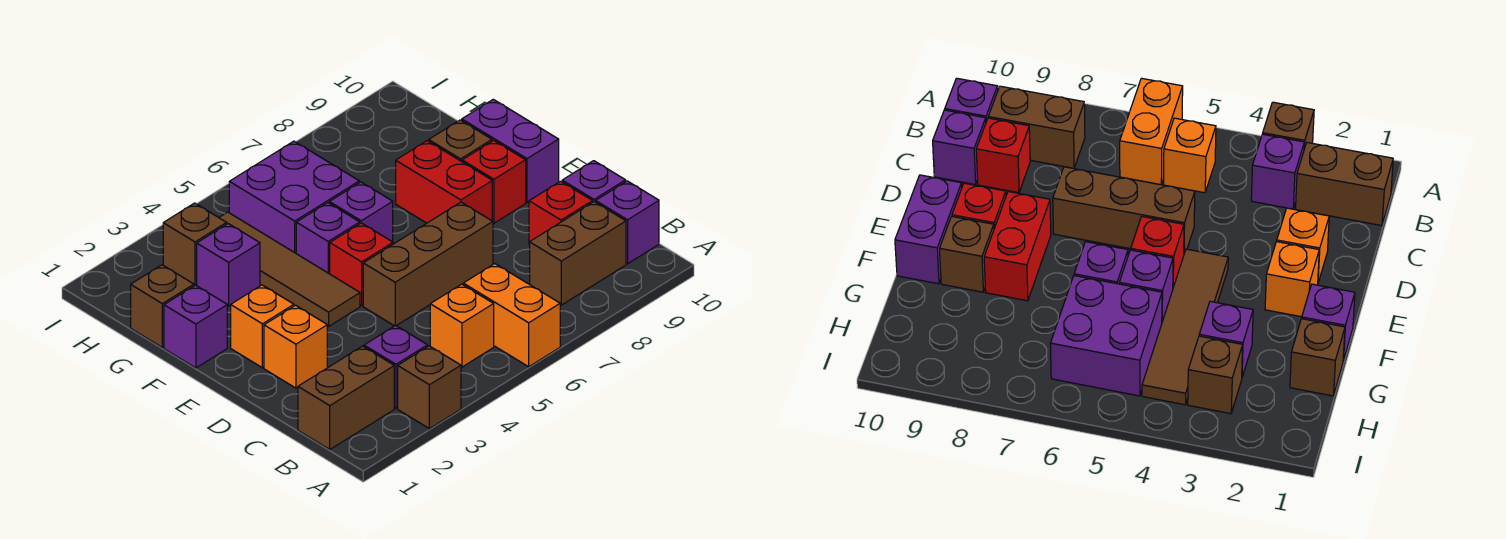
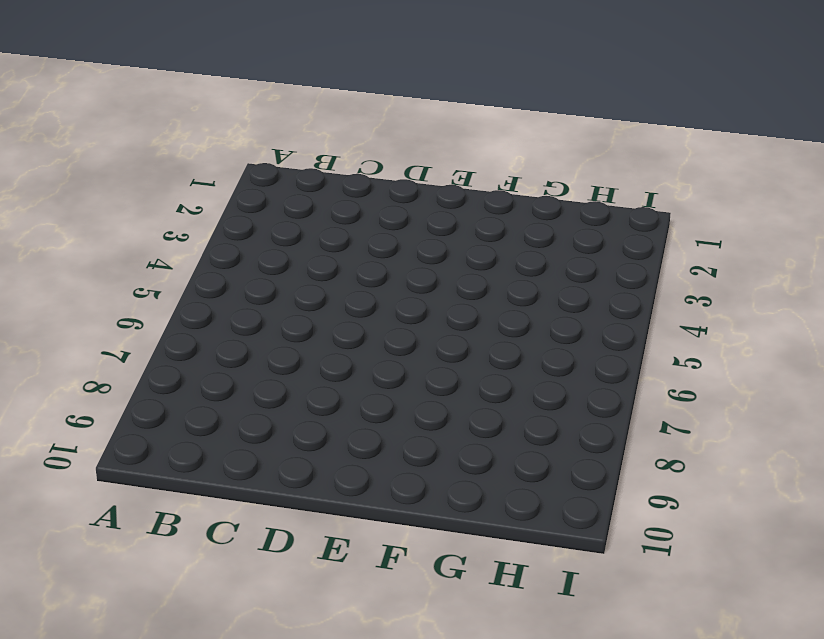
none -> brown brick A3 level 1
none -> orange brick A6:B6 level 1
none -> brown brick B1:B2 level 1

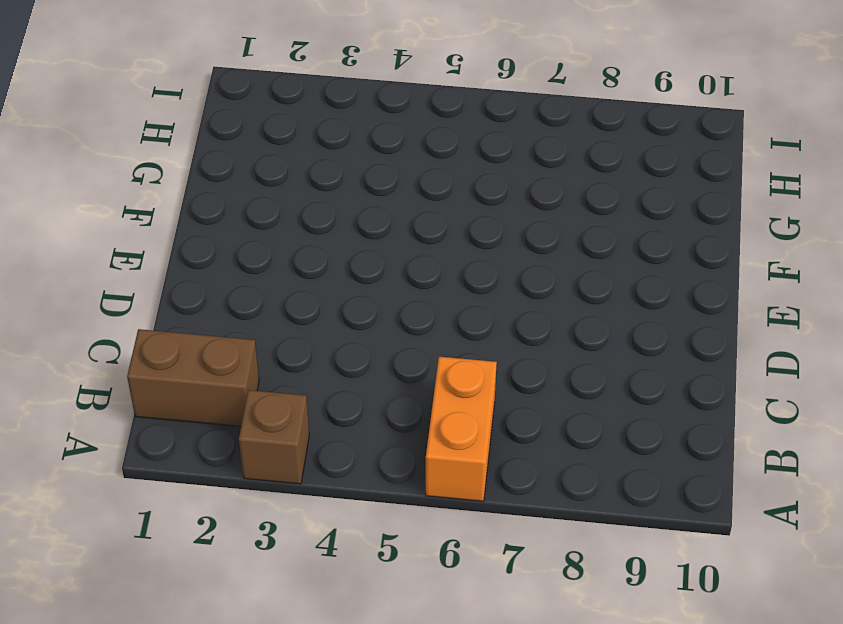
none -> purple brick B3 level 1
none -> orange brick B5 level 1
none -> brown brick B8:B9 level 1

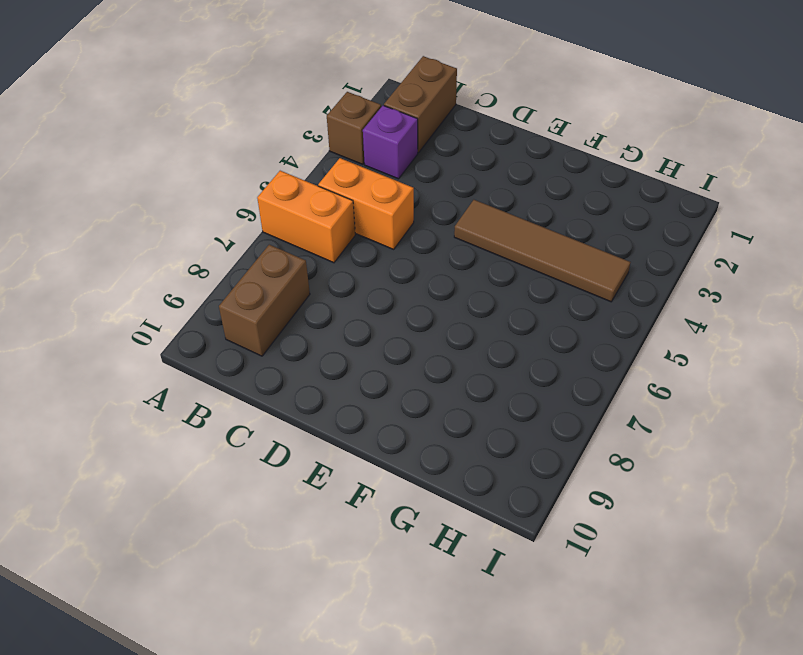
orange brick B5:C5 level 1 -> orange brick B5 level 1
none -> purple brick B10 level 1
none -> red brick C9 level 1
none -> purple brick C10 level 1

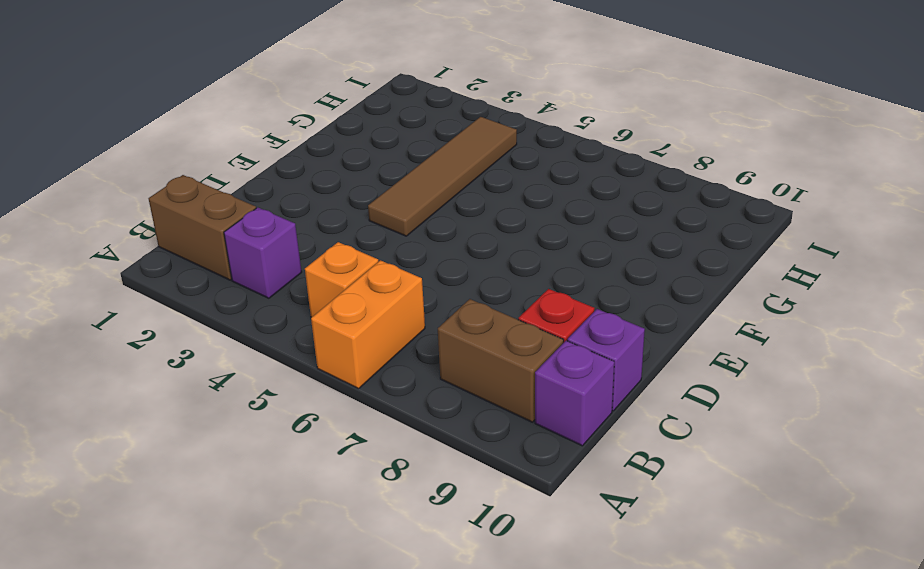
none -> brown brick A3 level 1
none -> orange brick D2 level 1
none -> brown brick D5:D7 level 1

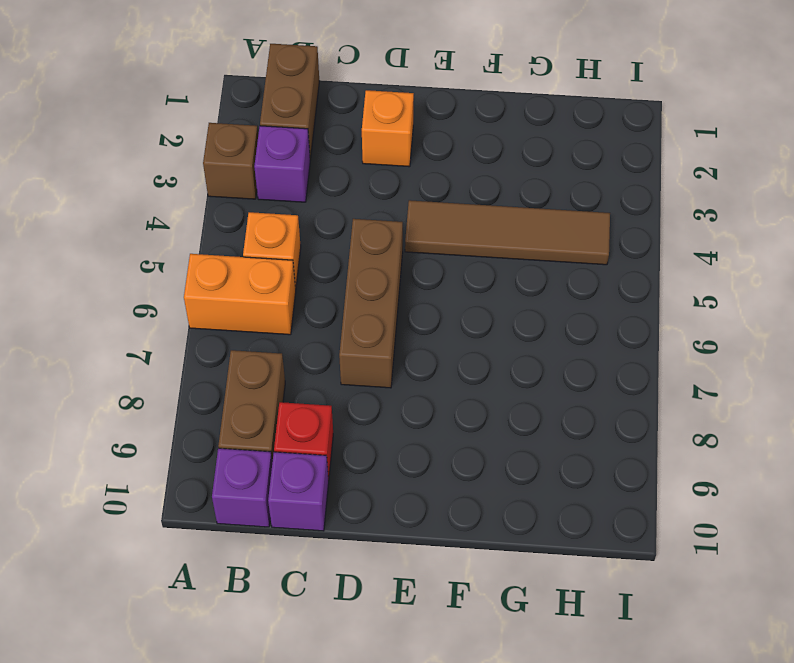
none -> orange brick E2 level 1
none -> red brick E5 level 1
none -> red brick E8:F8 level 1

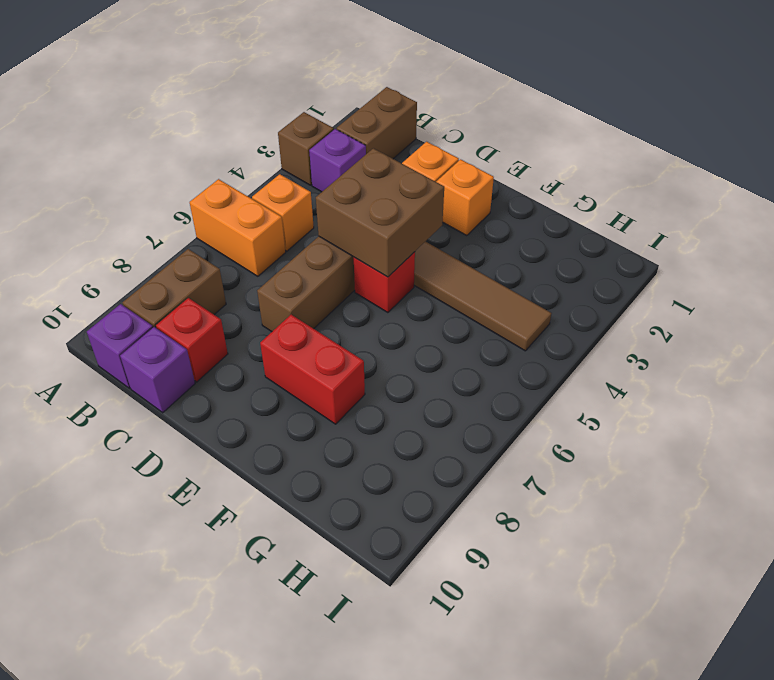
brown brick D4:E5 level 2 -> none
none -> red brick E9 level 1
none -> purple brick E10:F10 level 1
none -> purple brick F1 level 1

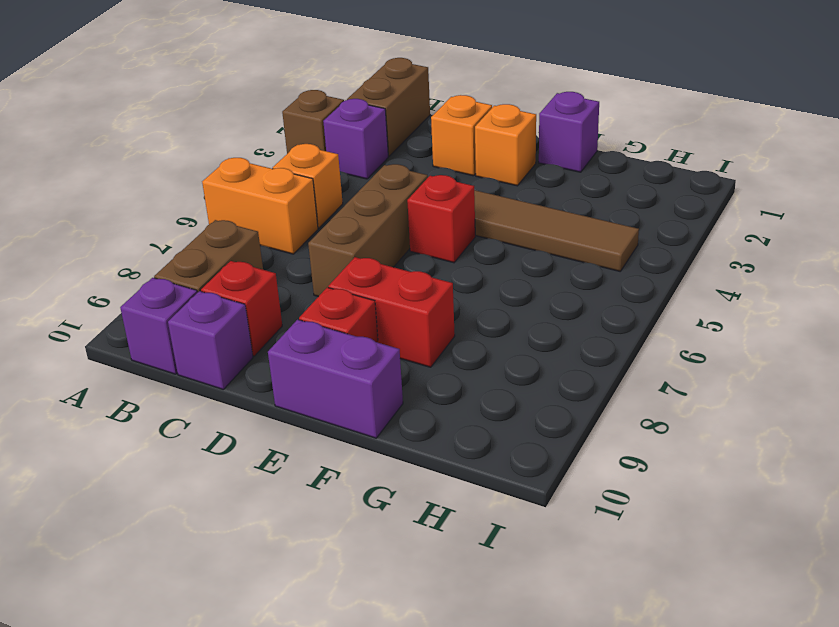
none -> purple brick F5 level 1
none -> purple brick F6 level 1
none -> brown brick F9 level 1

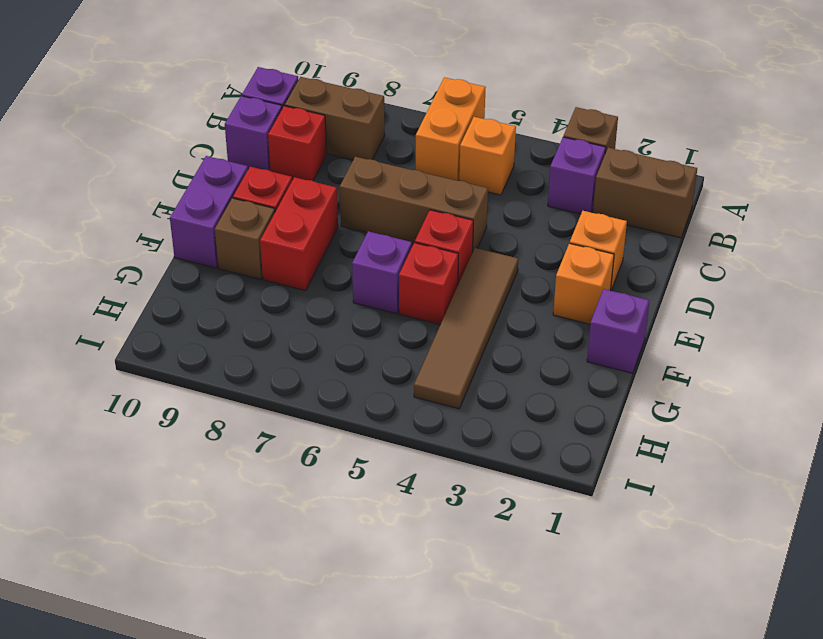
red brick F5 level 1 -> purple brick F5 level 1
none -> brown brick G1 level 1
none -> purple brick G3 level 1
none -> purple brick G5:H6 level 1

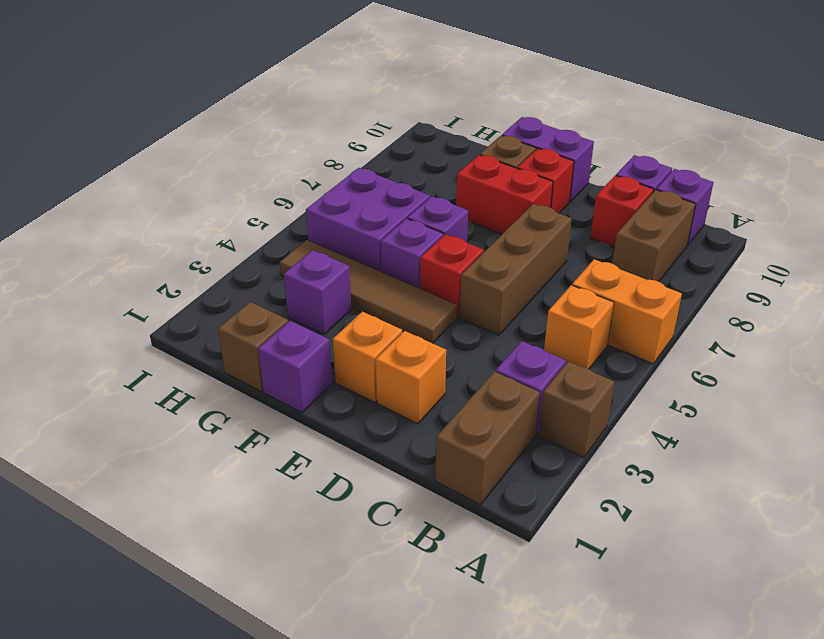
none -> brown brick H3 level 1

